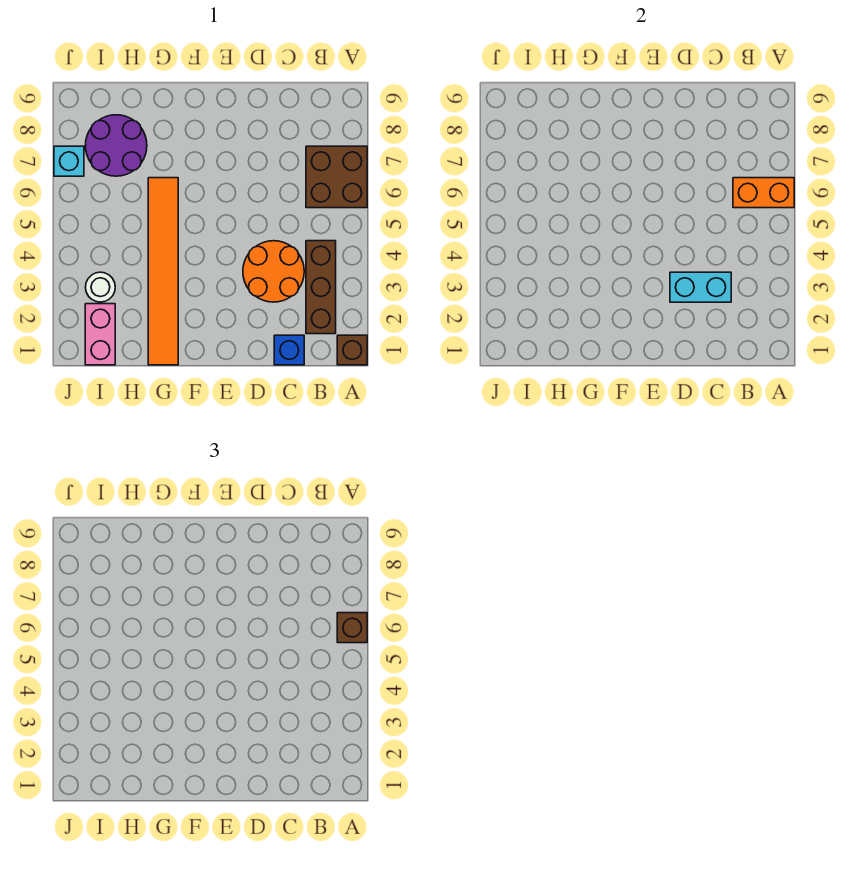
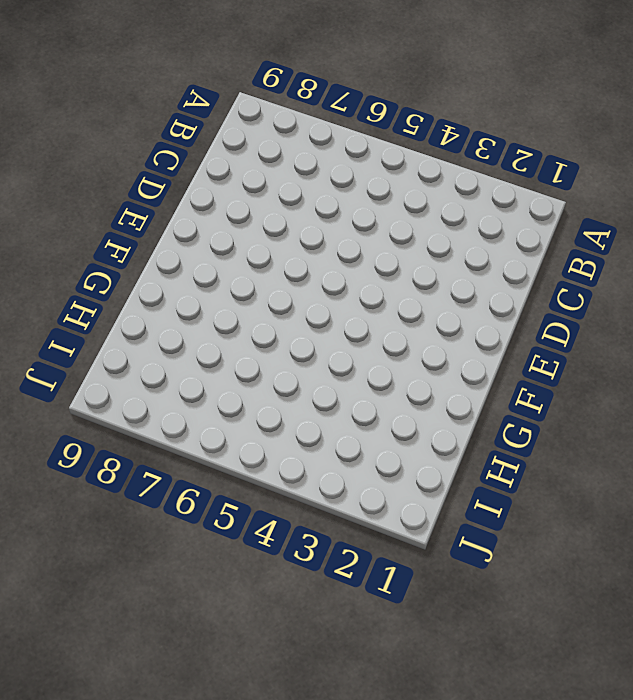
none -> brown brick A1 level 1
none -> brown brick A6:B7 level 1
none -> brown brick B2:B4 level 1

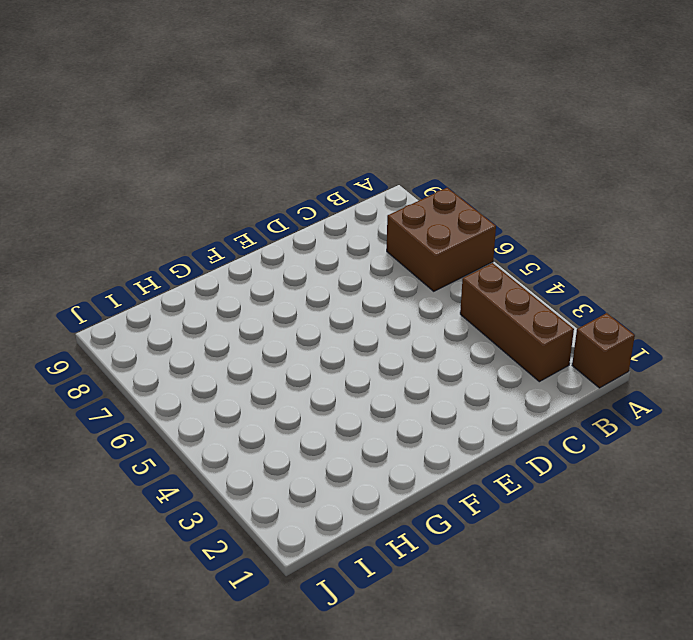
none -> blue brick C1 level 1
none -> orange round brick C3:D4 level 1
none -> orange tile G1:G6 level 1

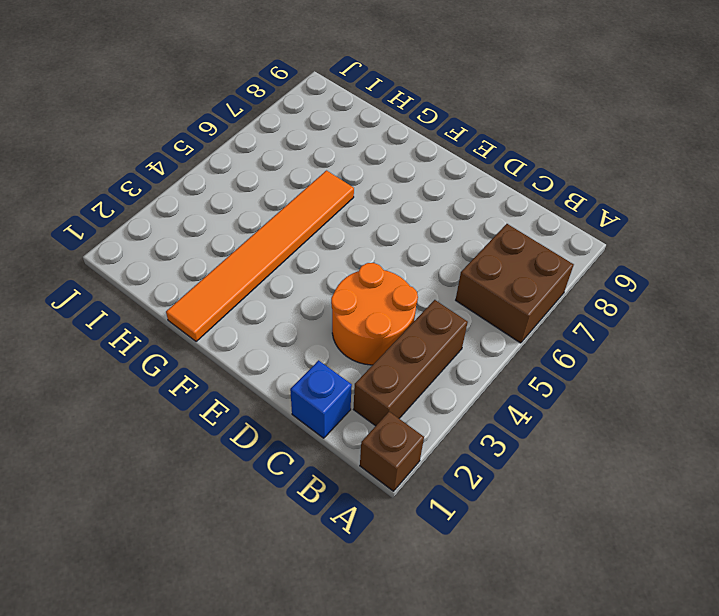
none -> purple round brick H7:I8 level 1
none -> pink brick I1:I2 level 1
none -> white round brick I3 level 1

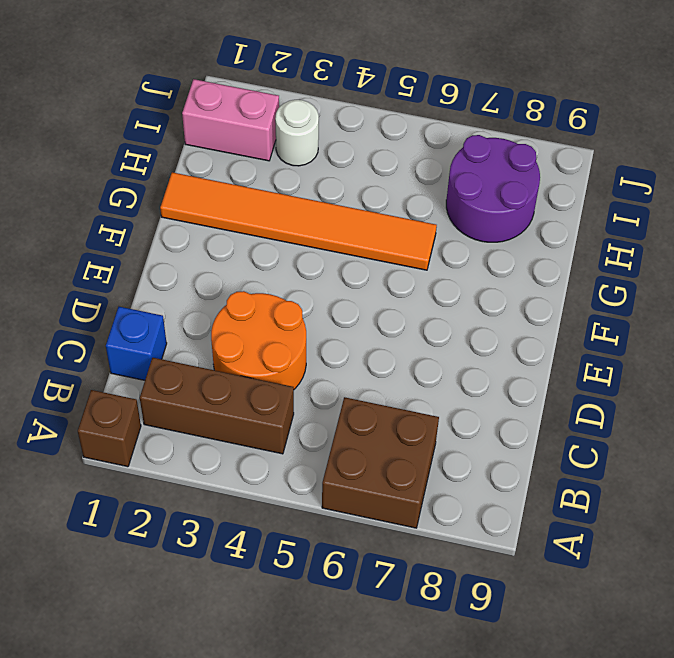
none -> cyan brick J7 level 1
none -> orange brick A6:B6 level 2
none -> cyan brick C3:D3 level 2

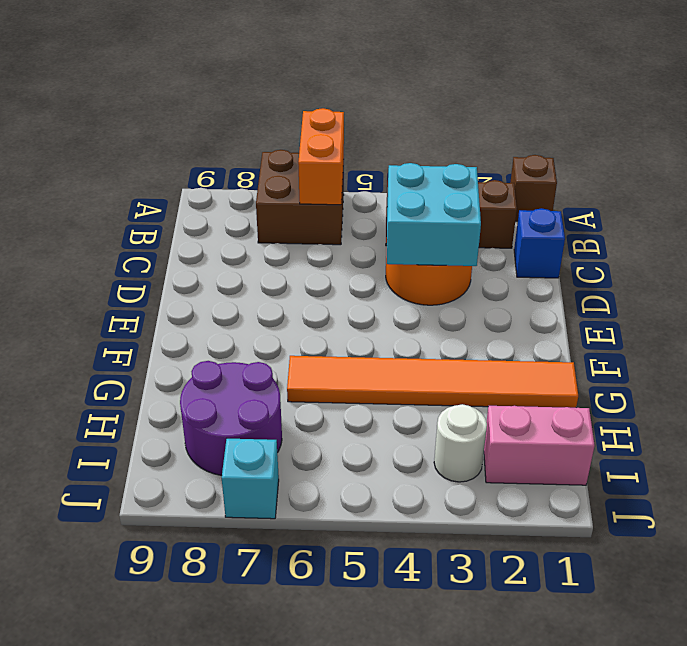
cyan brick C3:D4 level 2 -> cyan brick C3:D3 level 2
none -> brown brick A6 level 3

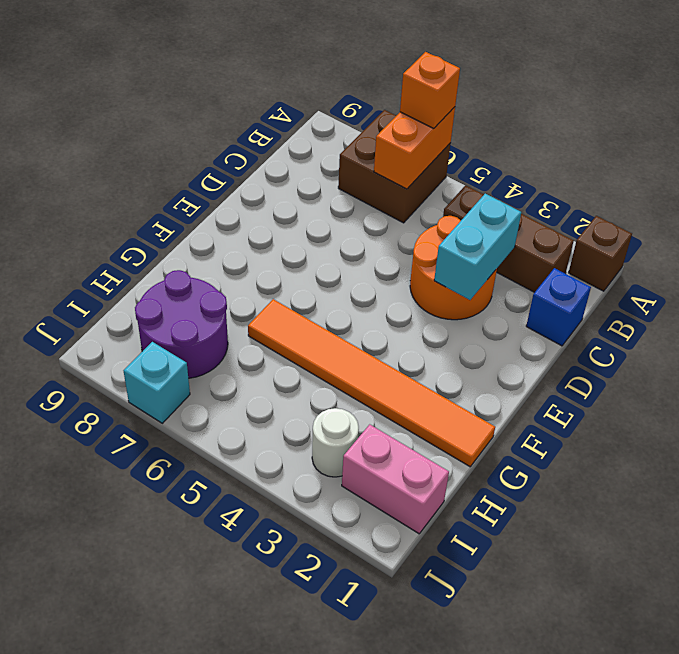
orange brick A6 level 3 -> brown brick A6 level 3

